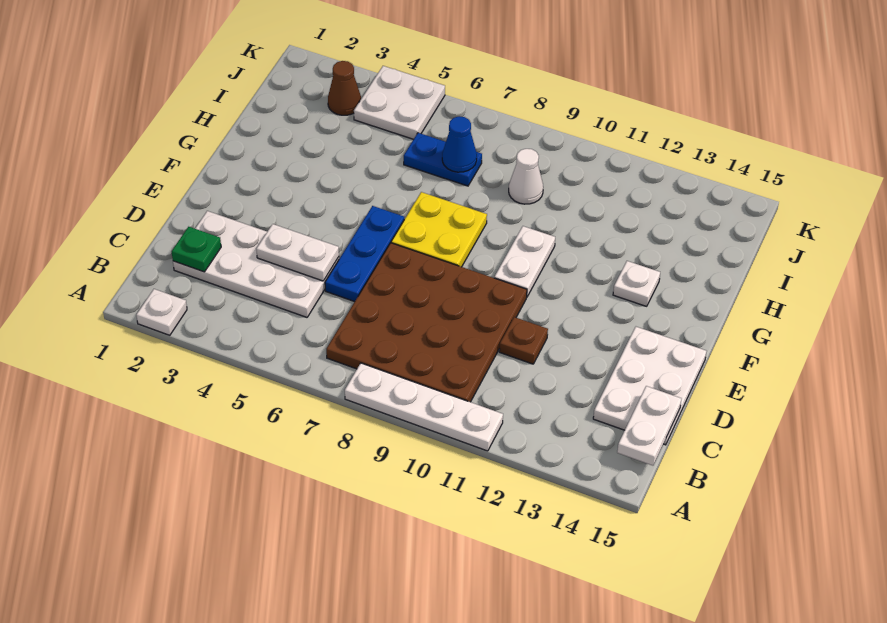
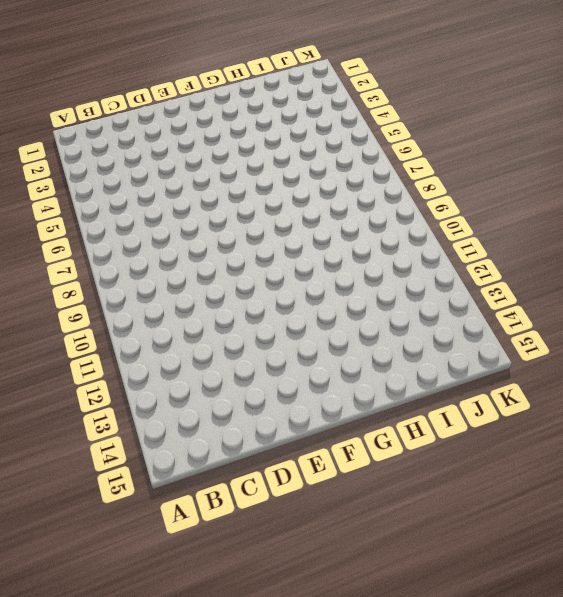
none -> white plate A2 level 1
none -> white plate A8:A11 level 1
none -> brown plate B7:E10 level 1

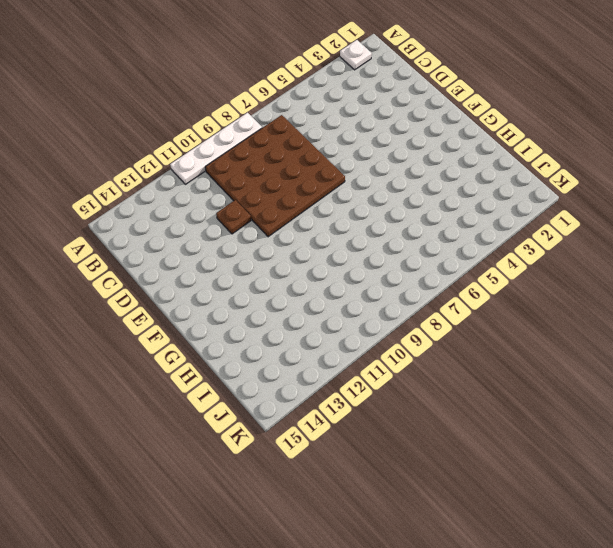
none -> white plate C2:D5 level 1
none -> white plate C14:E15 level 1
none -> blue plate D6:F6 level 1

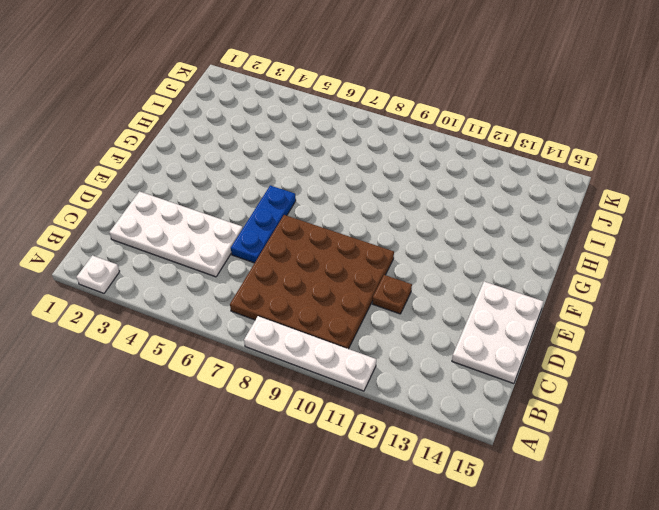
none -> yellow plate F7:G8 level 1
none -> white plate F10:G10 level 1
none -> white plate G13 level 1

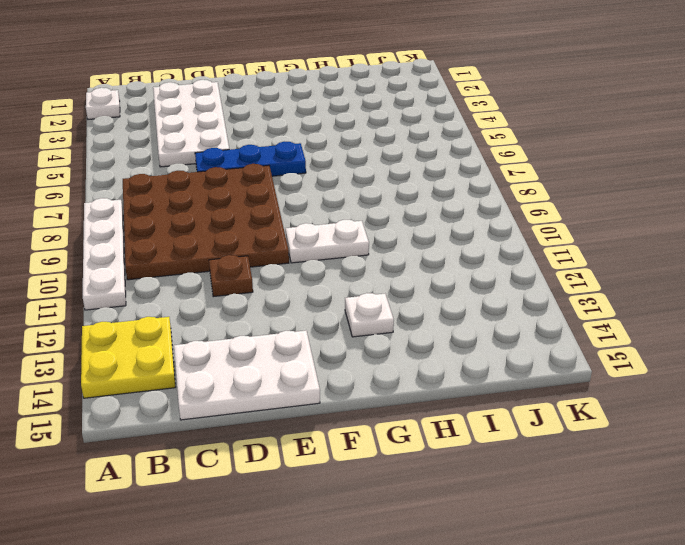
yellow plate A13:B14 level 1 -> yellow plate F7:G8 level 1
none -> blue plate I6:I7 level 1
none -> white cone I9 level 1
none -> brown cone J3 level 1

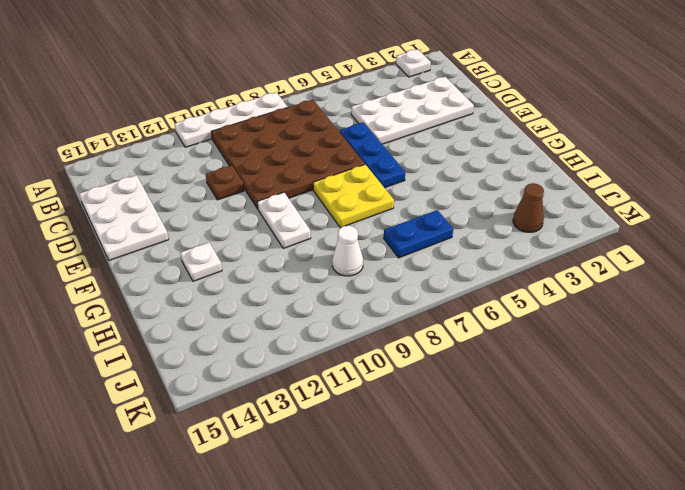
none -> white plate J4:K5 level 1
none -> white plate B15:C15 level 2
none -> green plate C2 level 2

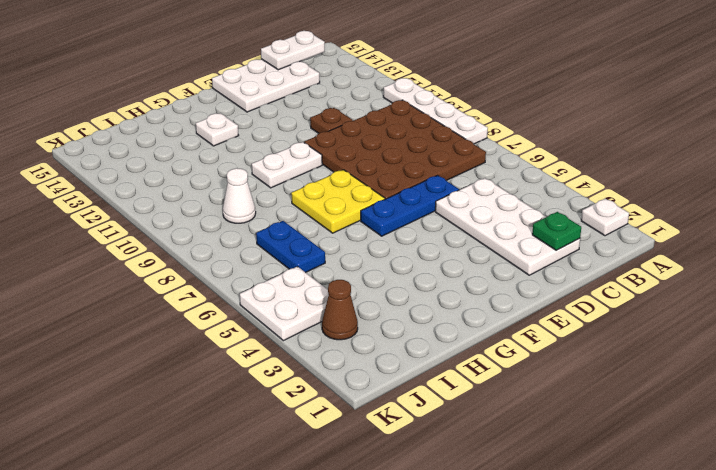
none -> white plate D4:D5 level 2
none -> blue cone I7 level 2

